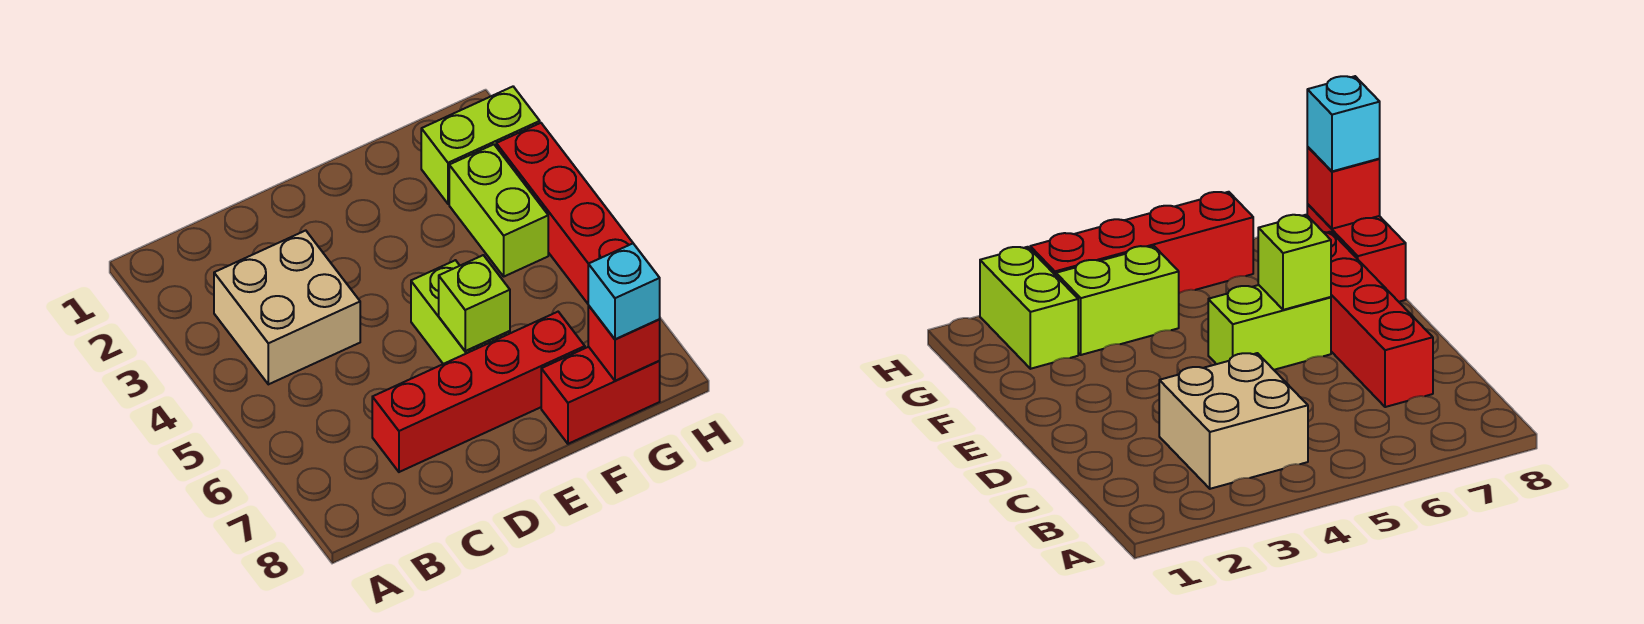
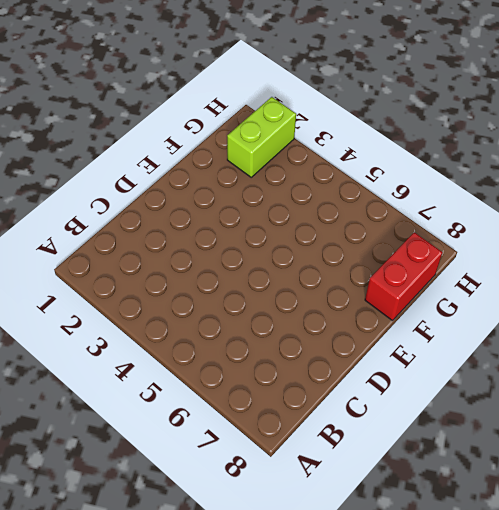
none -> tan brick B3:C4 level 1
none -> red brick C7:F7 level 1

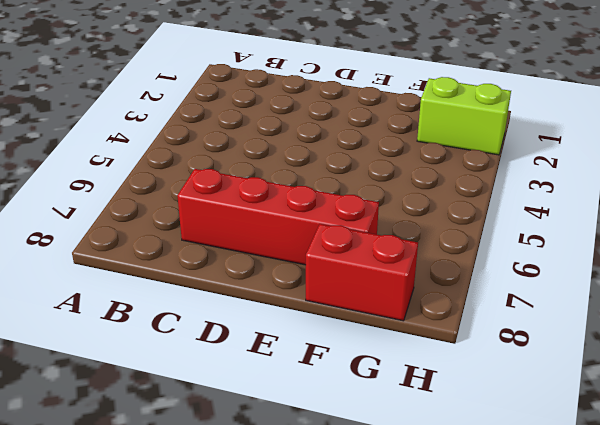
none -> tan brick B3:C4 level 1
none -> lime brick E5:E6 level 1

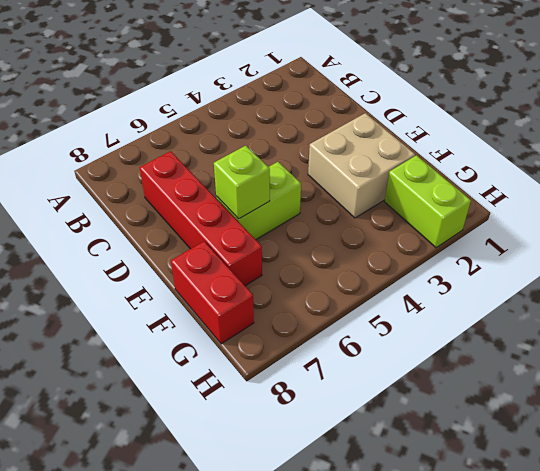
tan brick E2:F3 level 1 -> tan brick B3:C4 level 1
none -> lime brick G3:G4 level 1
none -> red brick H3:H6 level 1

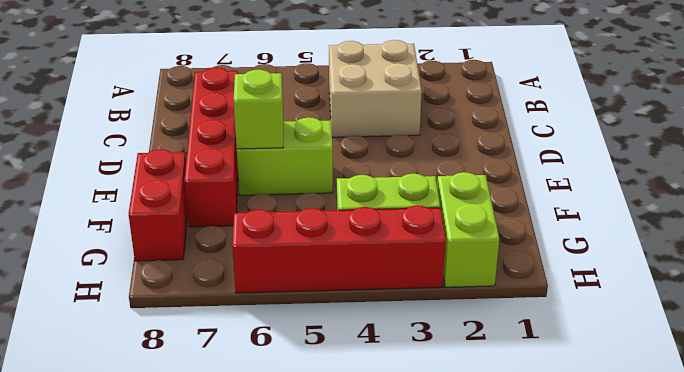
none -> red brick G8 level 2
none -> cyan brick G8 level 3

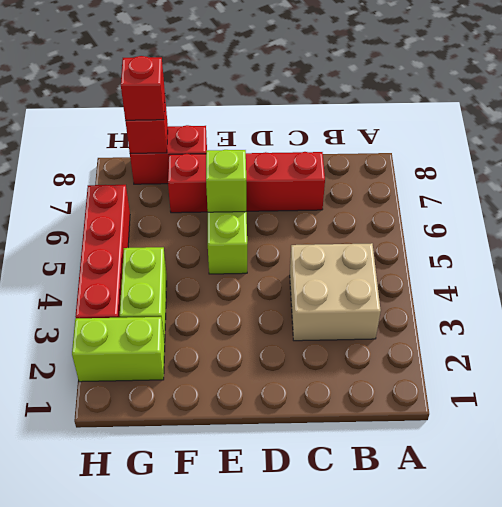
red brick G8 level 3 -> cyan brick G8 level 3

